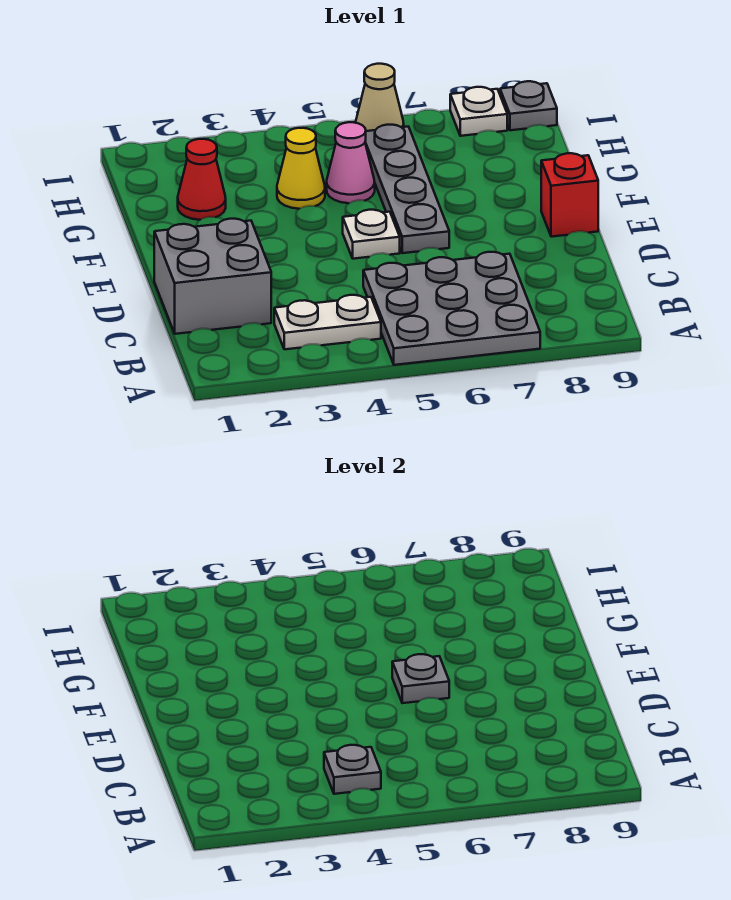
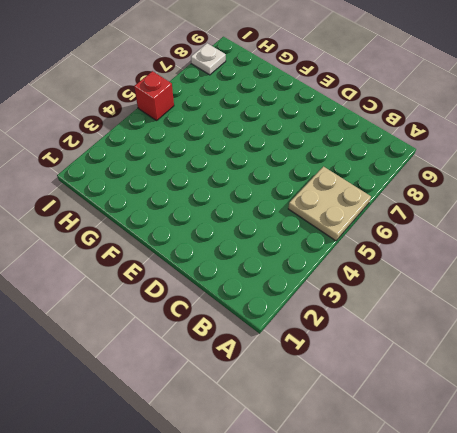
tan plate A5:B6 level 1 -> grey plate A5:C7 level 1
red brick I5 level 1 -> red brick E9 level 1
none -> white plate B3:B4 level 1
none -> grey brick C1:D2 level 1
none -> white plate E5 level 1

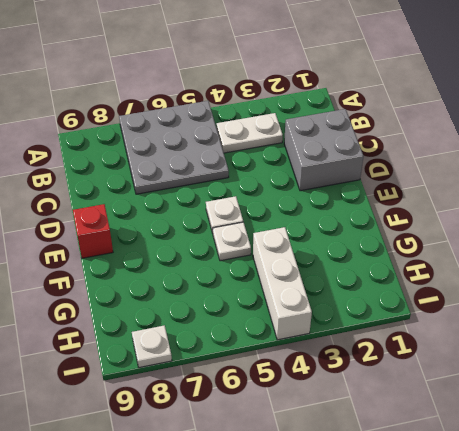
white plate F5 level 1 -> none
white brick G4:I4 level 1 -> yellow cone G4 level 1
none -> grey plate E6:H6 level 1
none -> red cone G2 level 1
none -> pink cone G5 level 1

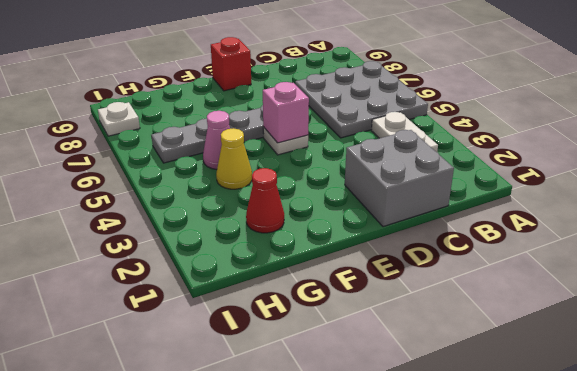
pink brick E5 level 2 -> none
none -> tan cone I6 level 1
none -> grey plate I9 level 1
none -> grey plate B4 level 2

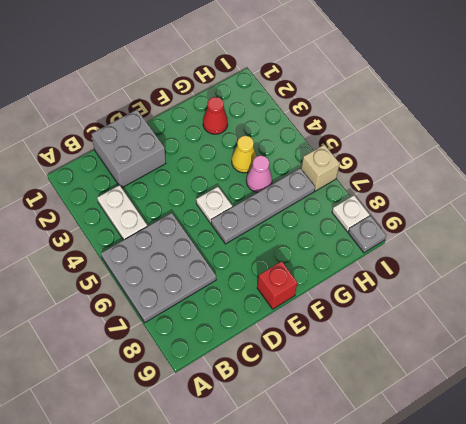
tan brick I6 level 1 -> tan cone I6 level 1
none -> grey plate B4 level 2
none -> grey plate E6 level 2

